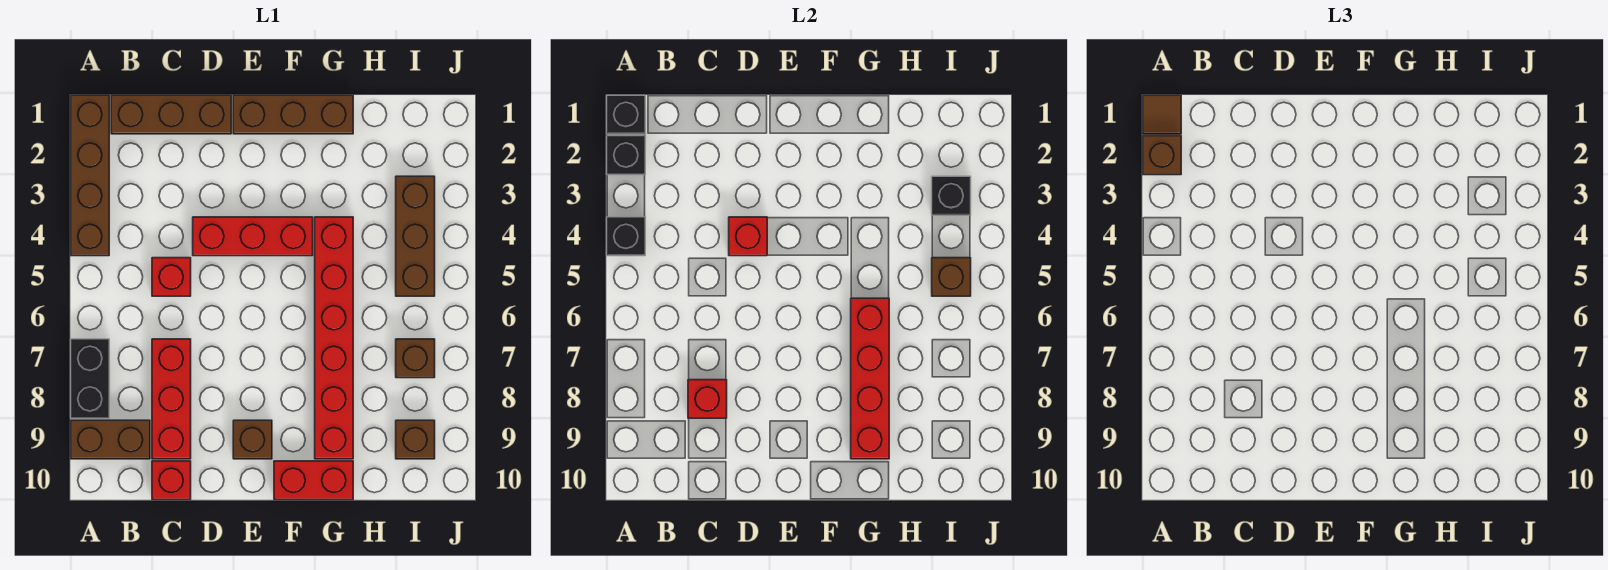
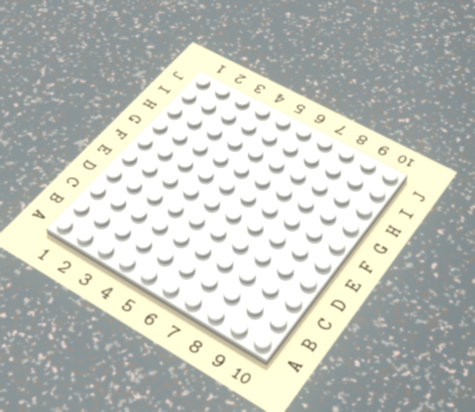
none -> brown brick A1:A4 level 1
none -> black brick A7:A8 level 1
none -> brown brick A9:B9 level 1

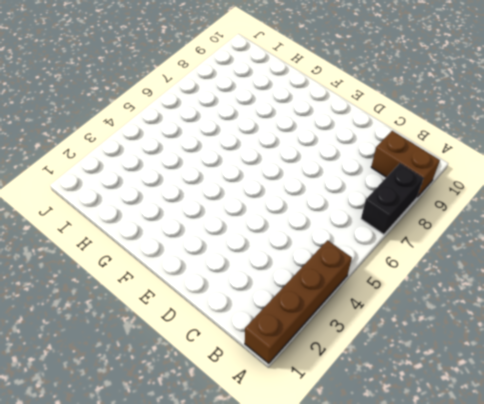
none -> brown brick B1:D1 level 1
none -> red brick C5 level 1
none -> red brick C7:C9 level 1

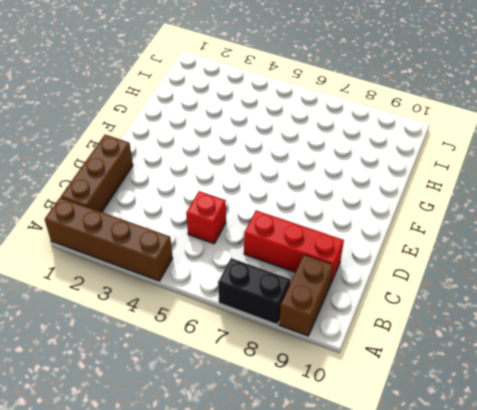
none -> red brick C10 level 1
none -> red brick D4:F4 level 1
none -> brown brick E1:G1 level 1

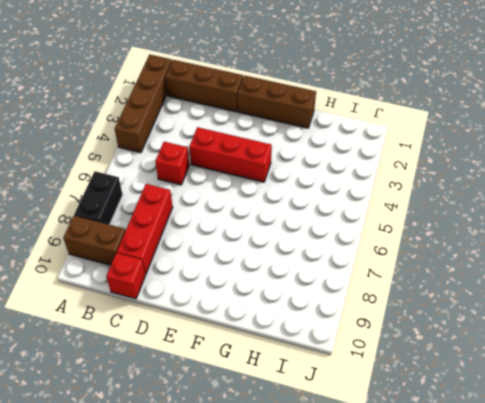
none -> brown brick E9 level 1
none -> red brick F10:G10 level 1
none -> red brick G4:G9 level 1

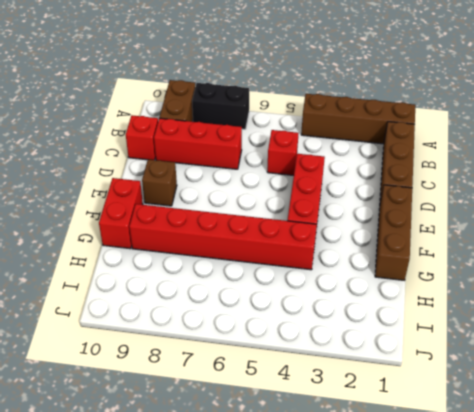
none -> brown brick I3:I5 level 1
none -> brown brick I7 level 1
none -> brown brick I9 level 1

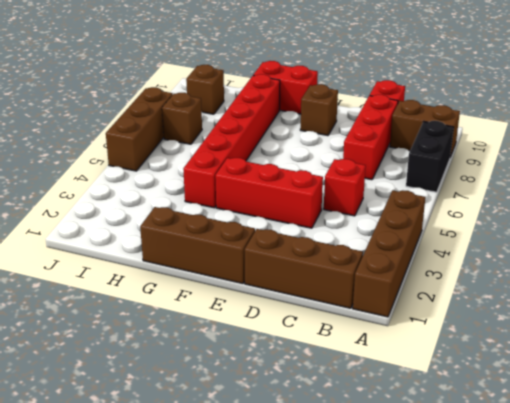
brown brick J5:J7 level 1 -> brown brick I3:I5 level 1
none -> black brick A1 level 2
none -> black brick A2 level 2
none -> black brick A4 level 2

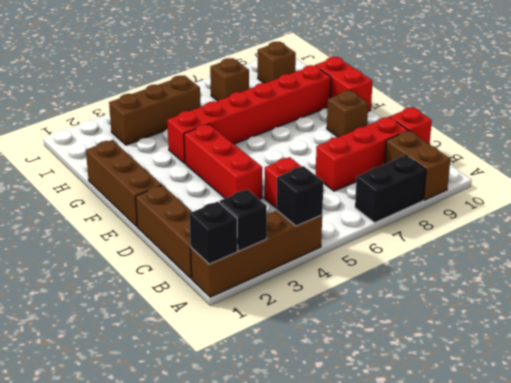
none -> red brick C8 level 2
none -> red brick D4 level 2
none -> red brick G6:G9 level 2

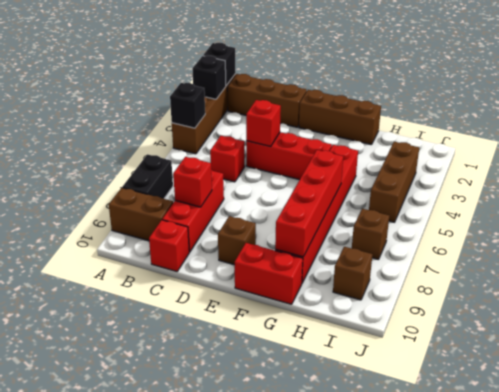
none -> black brick I3 level 2
none -> brown brick I5 level 2
none -> brown tile A1 level 3

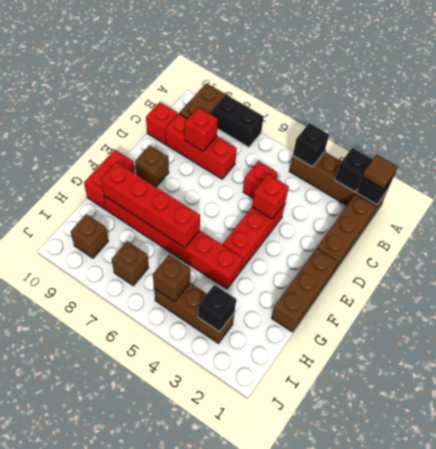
none -> brown brick A2 level 3

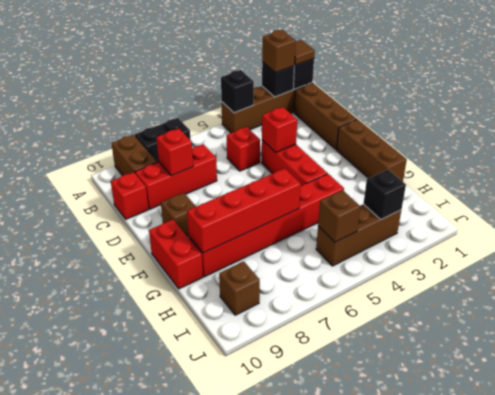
none -> brown brick I7 level 1

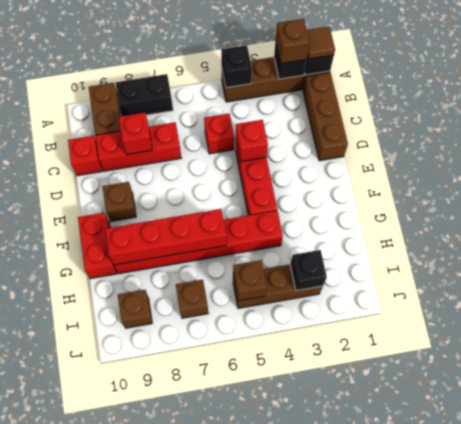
none -> brown brick E1:G1 level 1

